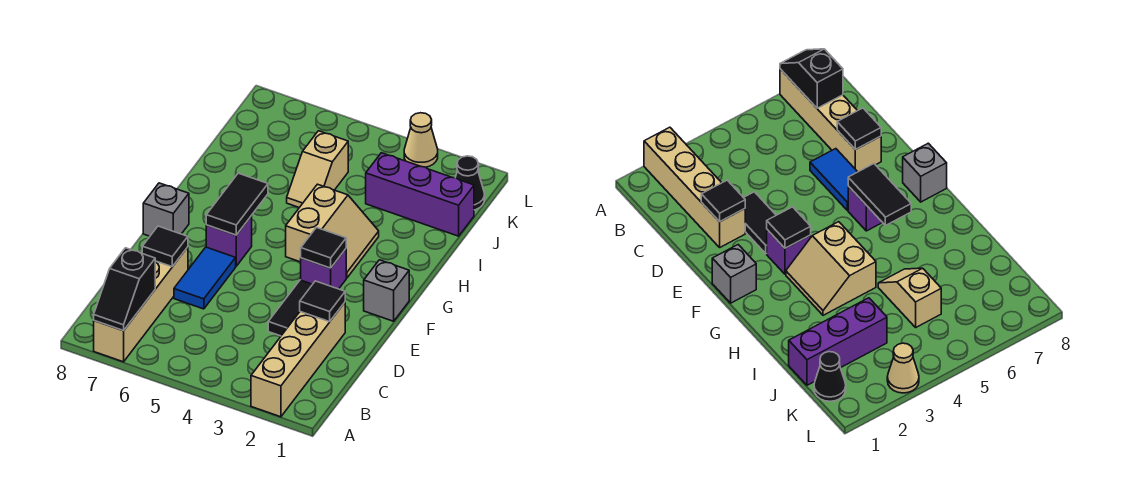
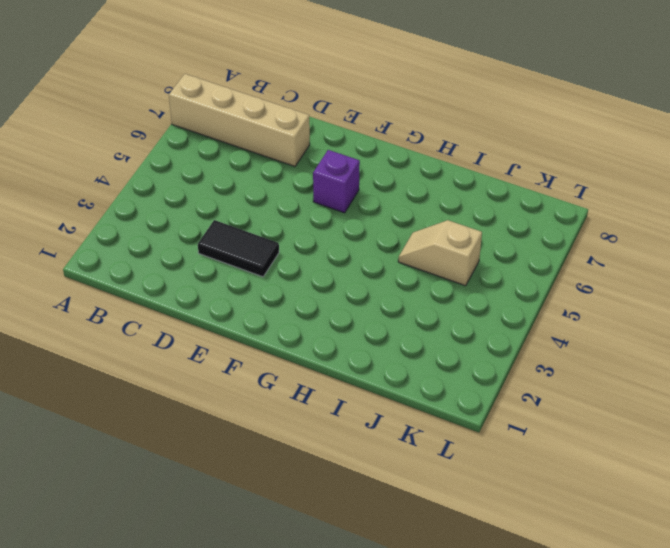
none -> tan brick A2:D2 level 1
none -> blue tile D6:E6 level 1
none -> grey brick F1 level 1

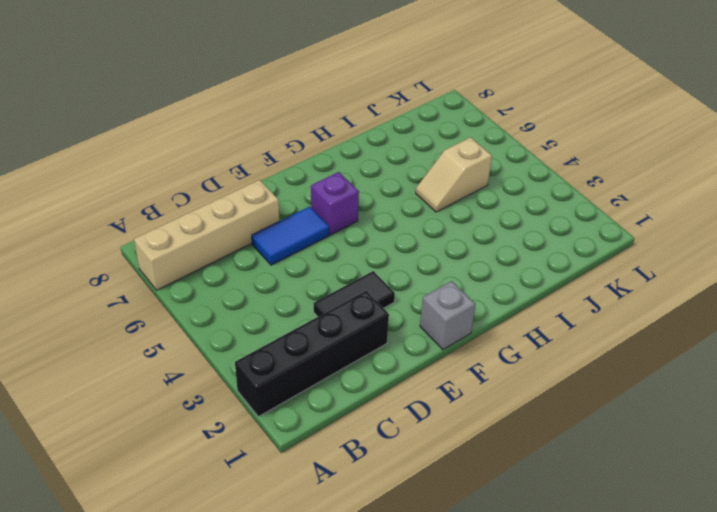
black brick A2:D2 level 1 -> tan brick A2:D2 level 1
none -> purple brick F3 level 1
none -> grey brick F8 level 1
none -> tan slope G3:H4 level 1 top 4

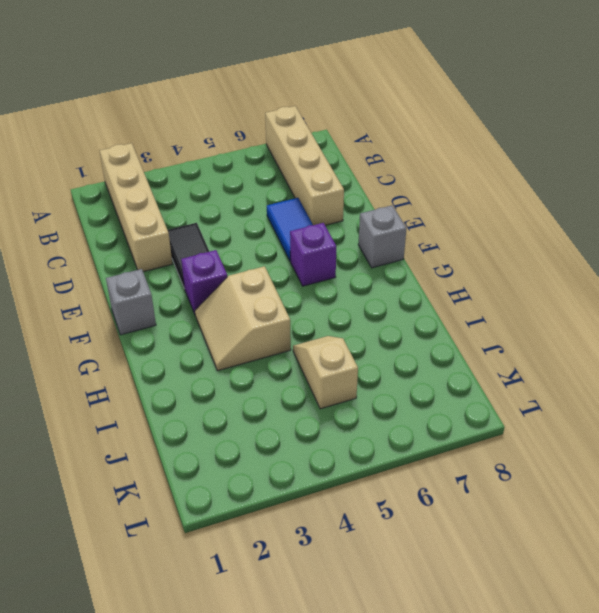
none -> purple brick J1:J3 level 1
none -> black cone K1 level 1
none -> tan cone L3 level 1

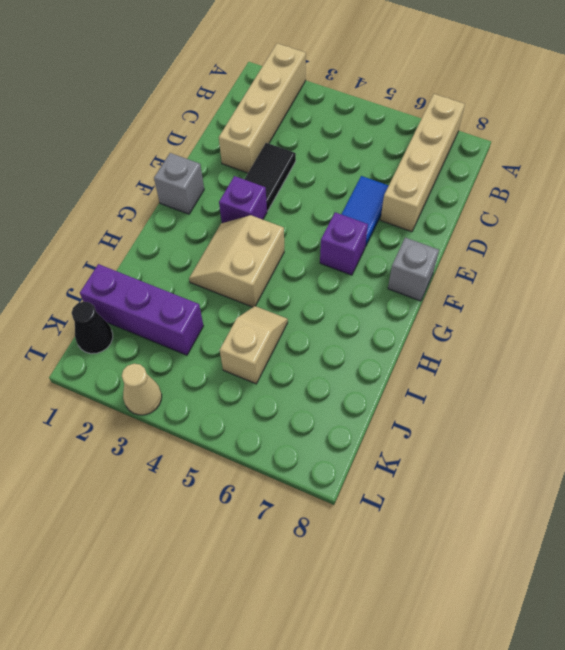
none -> black slope A7:B7 level 2 top B
none -> black tile D2 level 2
none -> black tile D7 level 2

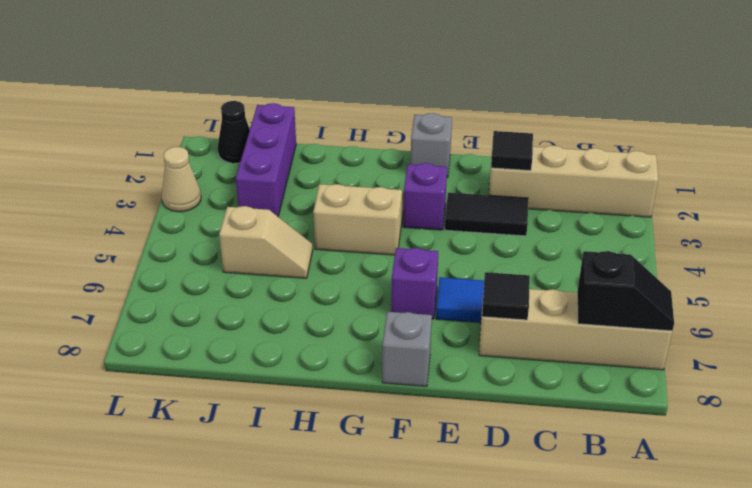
none -> black tile F3 level 2
none -> black tile F6:G6 level 2

